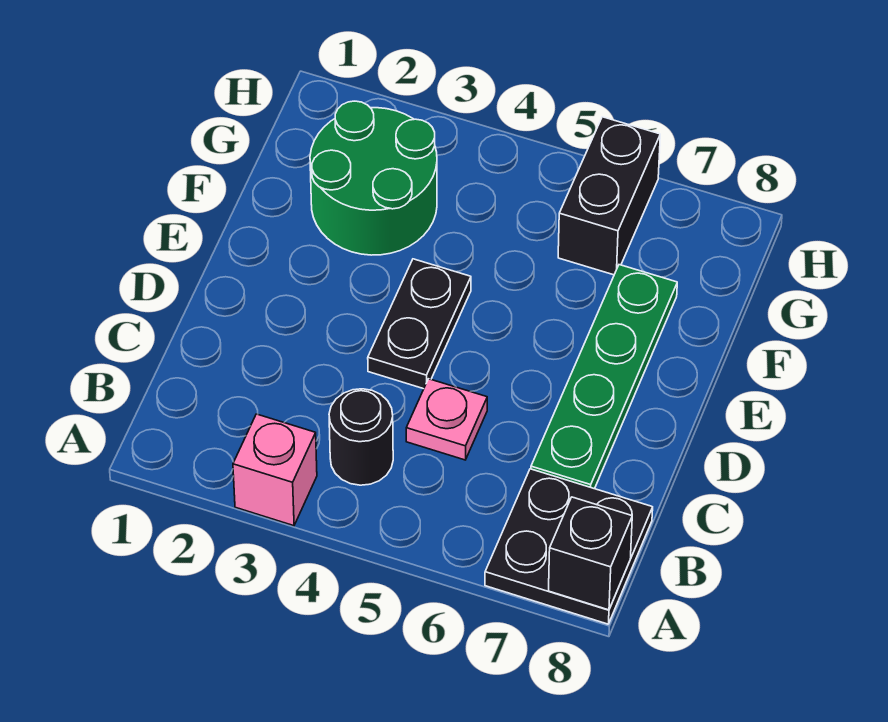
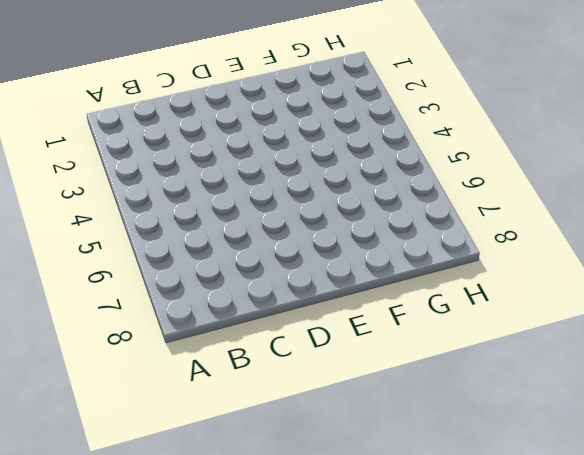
none -> pink brick A3 level 1
none -> black plate A7:B8 level 1

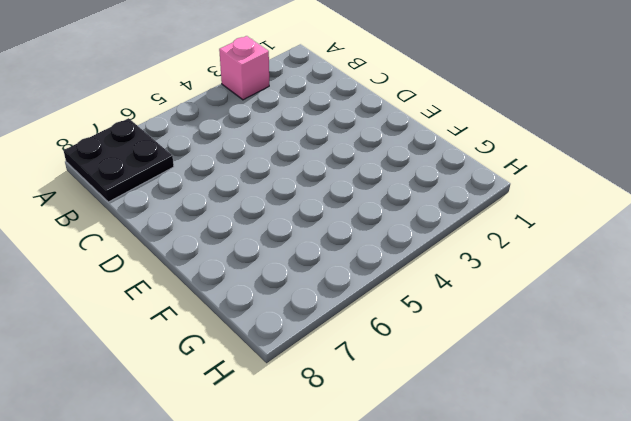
none -> black round brick B4 level 1
none -> pink plate C5 level 1

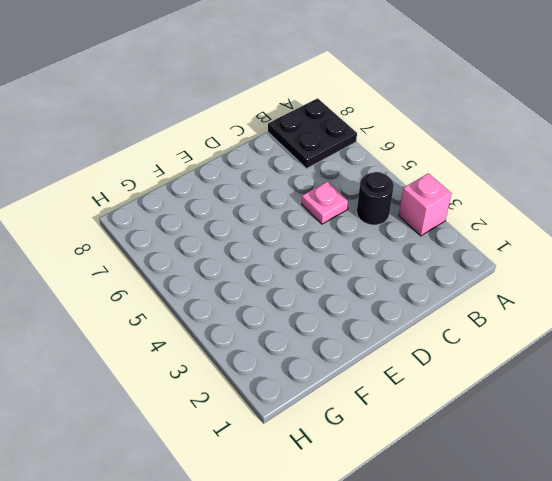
none -> green plate C7:F7 level 1
none -> black plate D4:E4 level 1

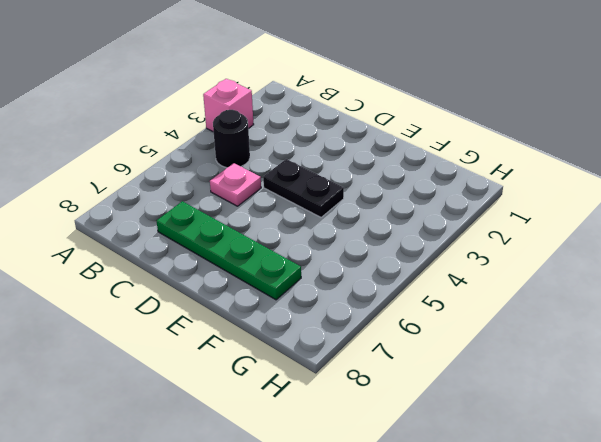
none -> black plate A7:B8 level 1
none -> green round brick F2:G3 level 1

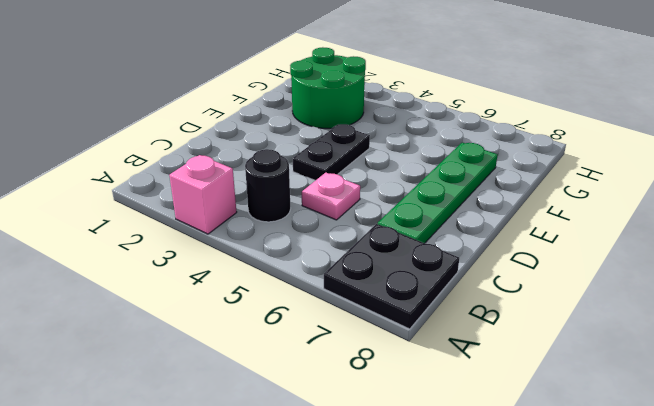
none -> black brick G6:H6 level 1
none -> black brick A8 level 2

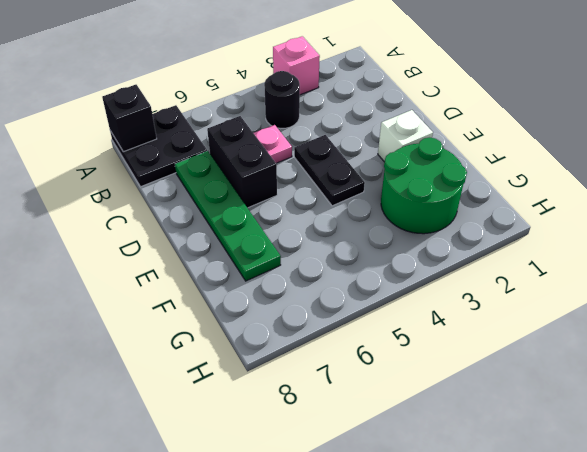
black brick C6:D6 level 1 -> black brick G6:H6 level 1
white brick E2 level 1 -> none

